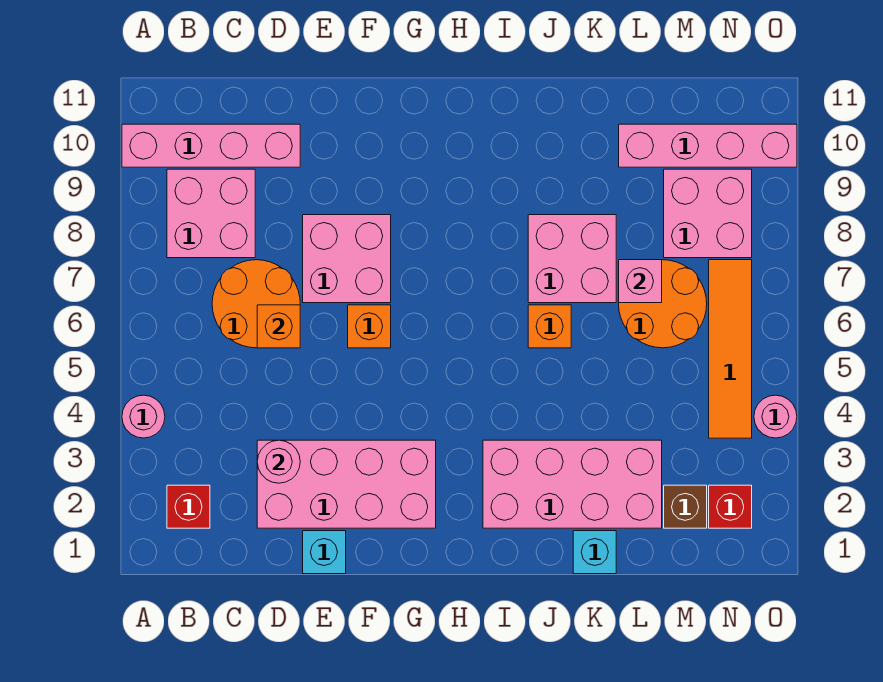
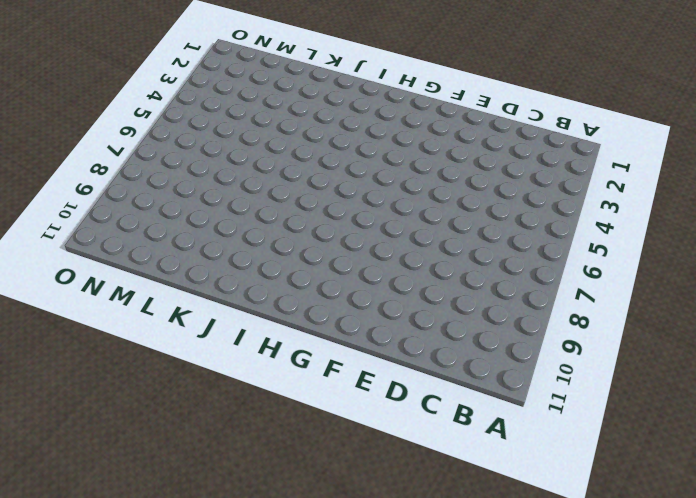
none -> pink round brick A4 level 1
none -> pink brick A10:D10 level 1
none -> red brick B2 level 1

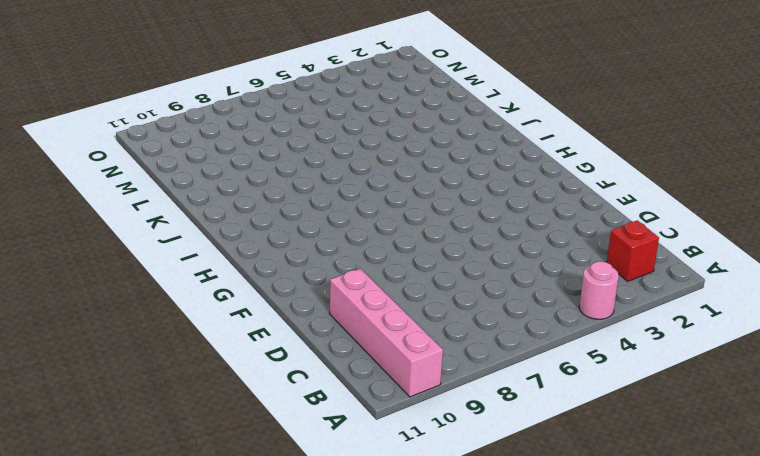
none -> pink brick B8:C9 level 1
none -> orange round brick C6:D7 level 1
none -> pink brick D2:G3 level 1

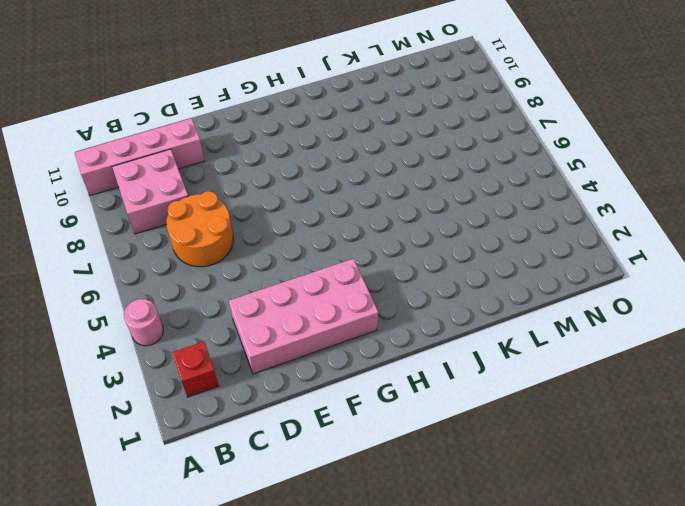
none -> cyan brick E1 level 1
none -> pink brick E7:F8 level 1
none -> orange brick F6 level 1

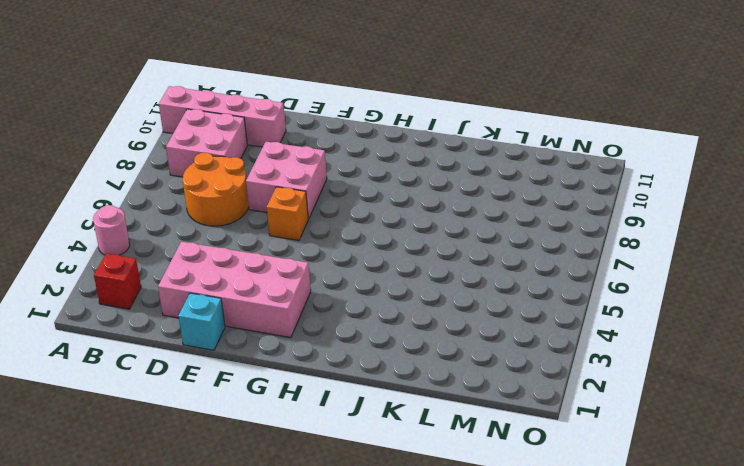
none -> pink brick I2:L3 level 1
none -> orange brick J6 level 1
none -> pink brick J7:K8 level 1

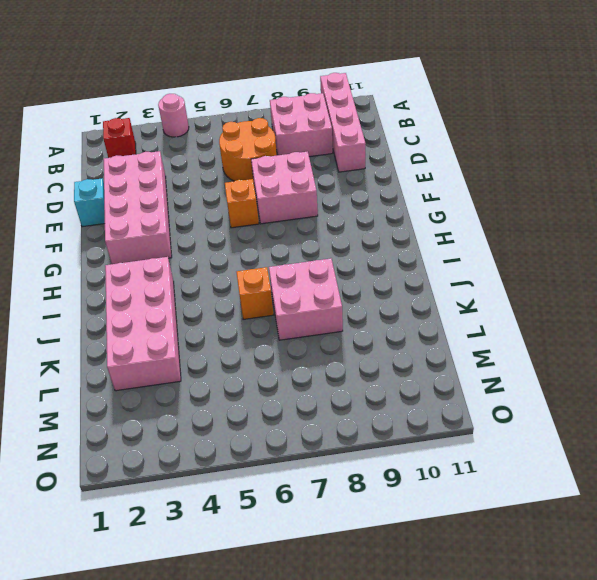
none -> cyan brick K1 level 1
none -> orange round brick L6:M7 level 1
none -> pink brick L10:O10 level 1

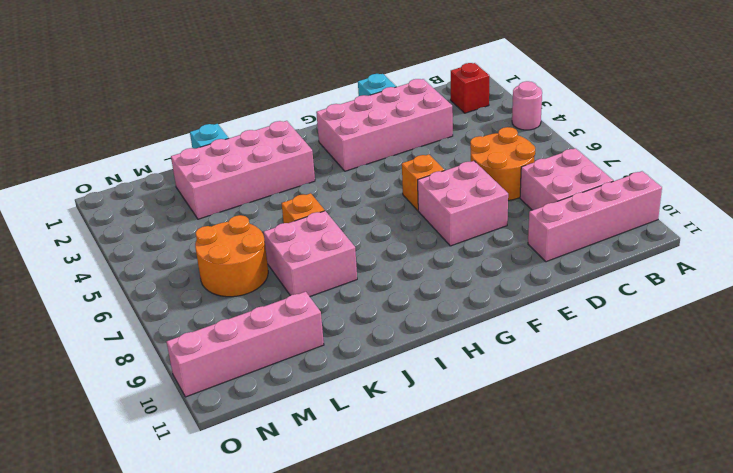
none -> brown brick M2 level 1
none -> pink brick M8:N9 level 1
none -> red brick N2 level 1

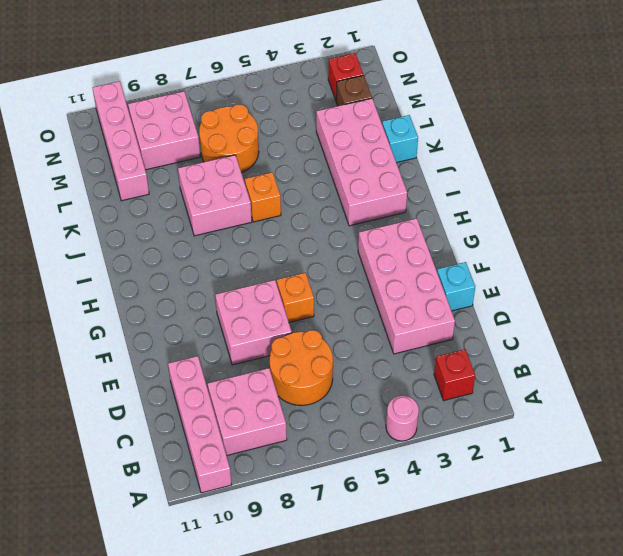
none -> orange tile N4:N7 level 1
none -> pink round brick O4 level 1
none -> pink round brick D3 level 2

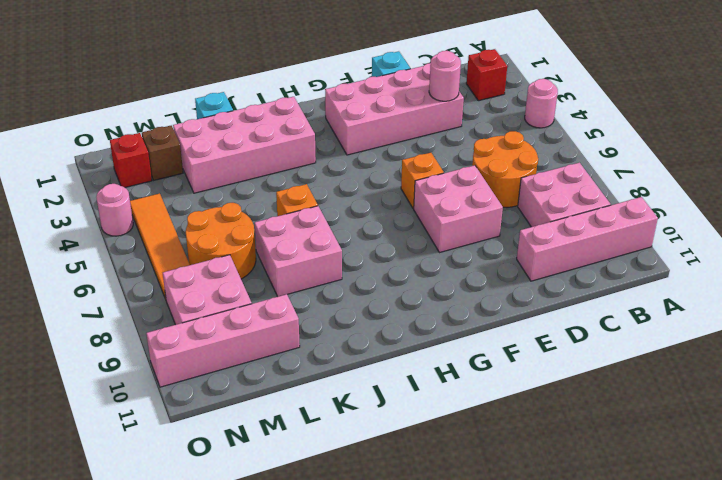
none -> orange brick D6 level 2
none -> pink brick L7 level 2

